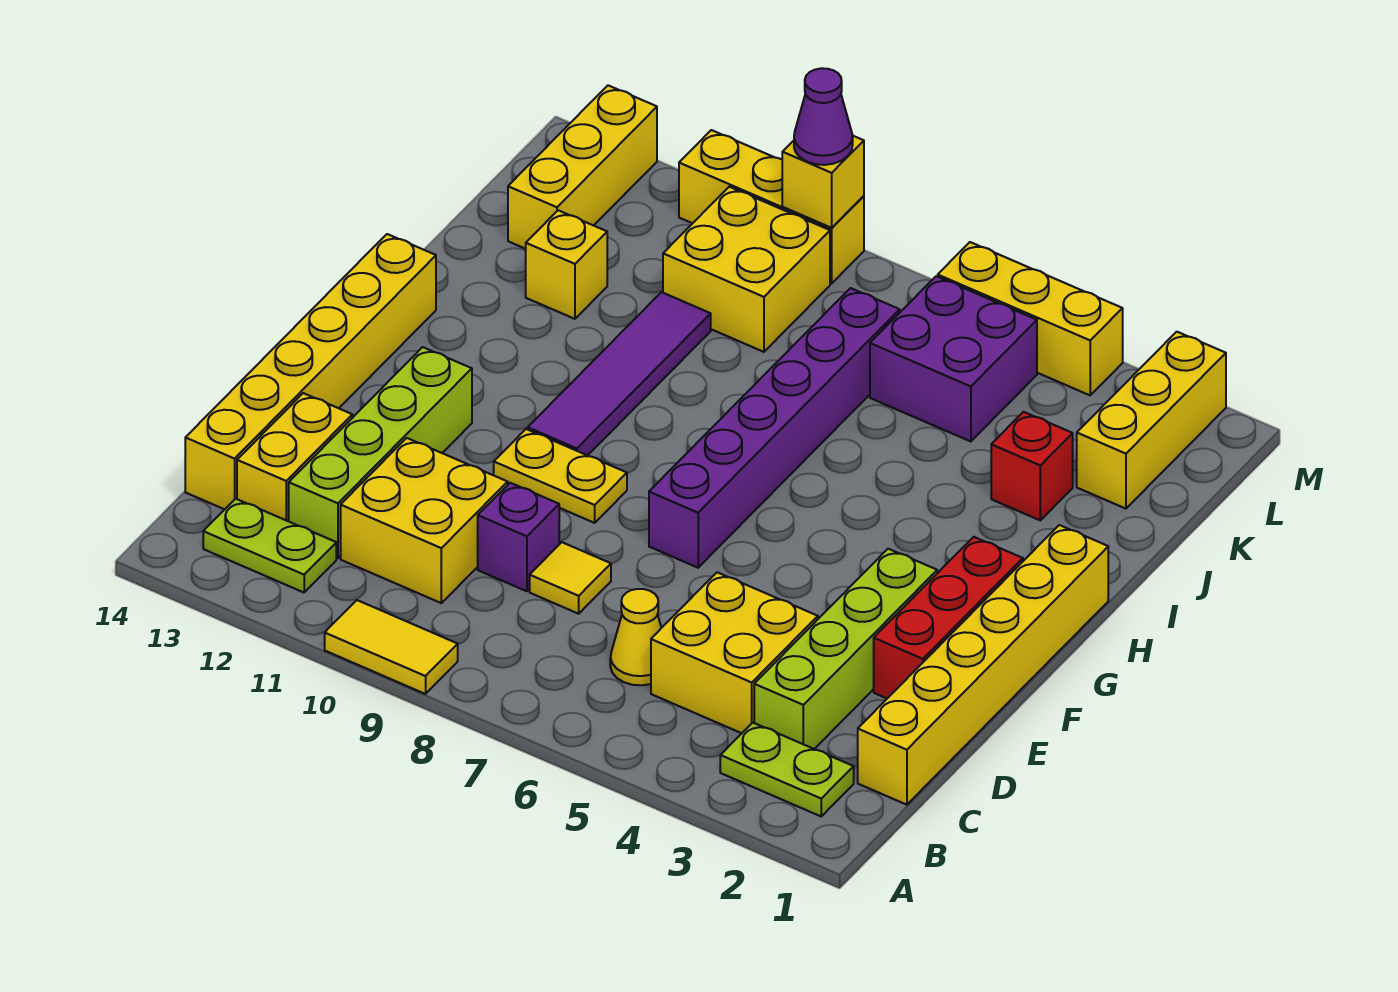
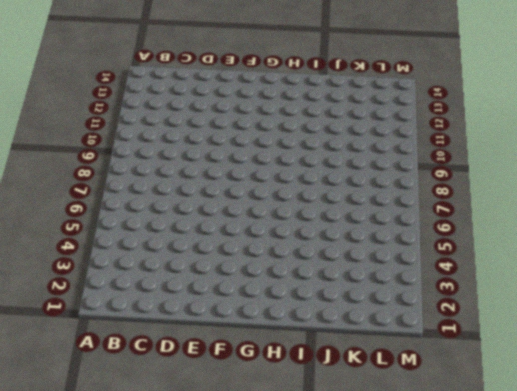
none -> yellow tile A9:A10 level 1
none -> lime plate B2:B3 level 1
none -> lime plate B12:B13 level 1

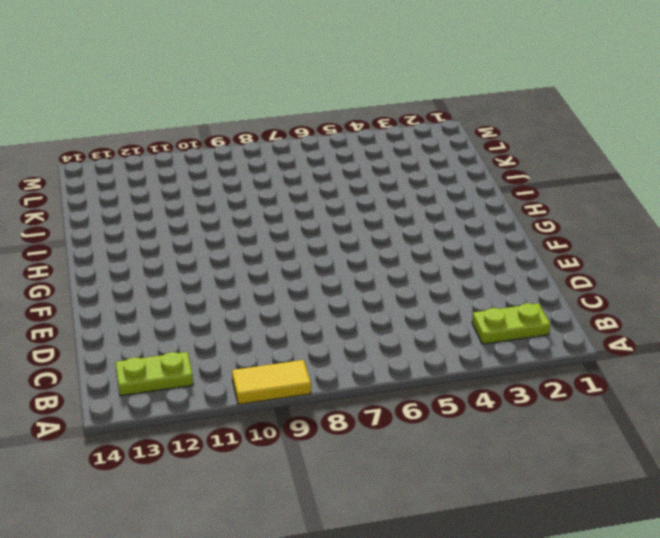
none -> yellow brick C1:H1 level 1
none -> lime brick C3:F3 level 1
none -> yellow brick C4:D5 level 1

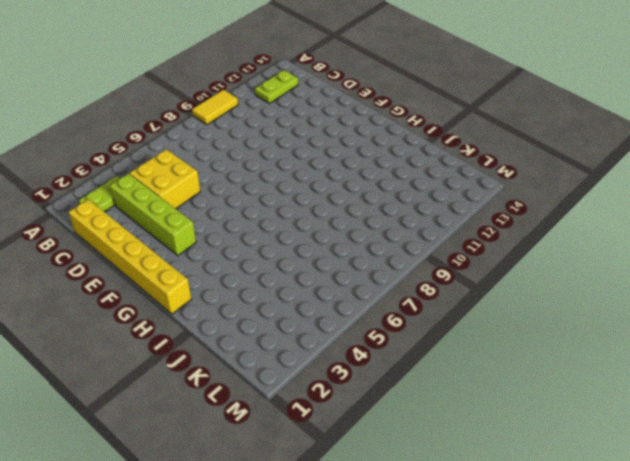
none -> yellow cone C6 level 1
none -> yellow brick C10:D11 level 1
none -> lime brick C12:F12 level 1

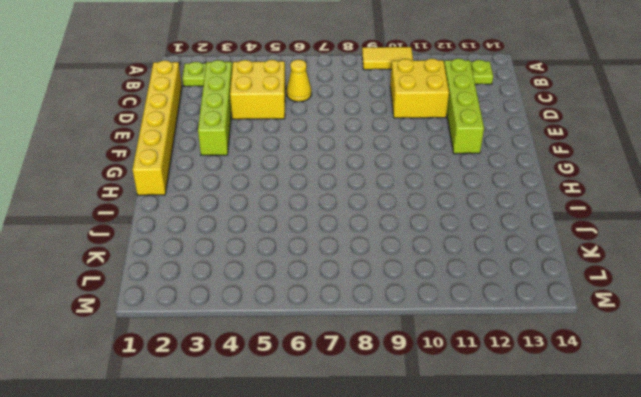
none -> yellow brick C13:D13 level 1
none -> yellow brick C14:H14 level 1
none -> yellow tile D8 level 1

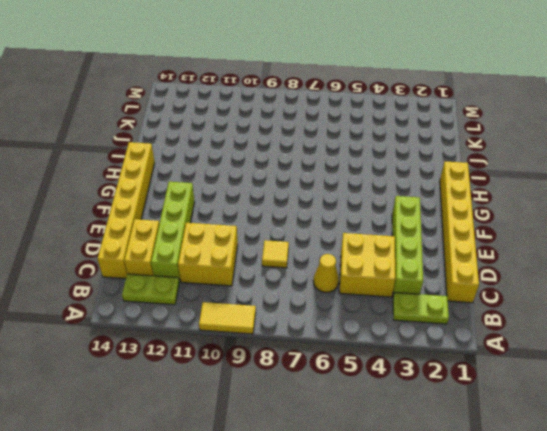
none -> purple brick D9 level 1
none -> red brick E2:G2 level 1
none -> purple brick F7:K7 level 1

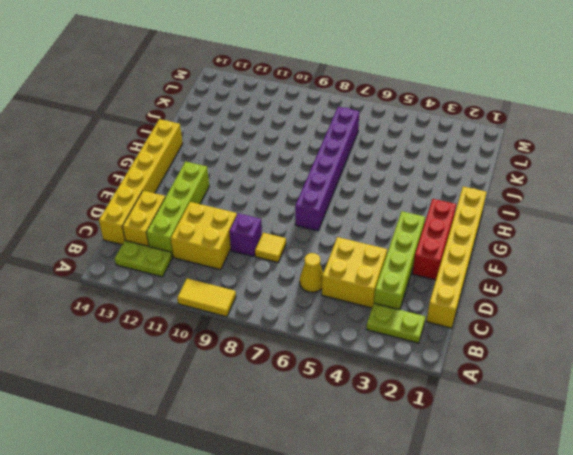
none -> yellow plate F9:F10 level 1
none -> purple tile G10:J10 level 1
none -> red brick J3 level 1

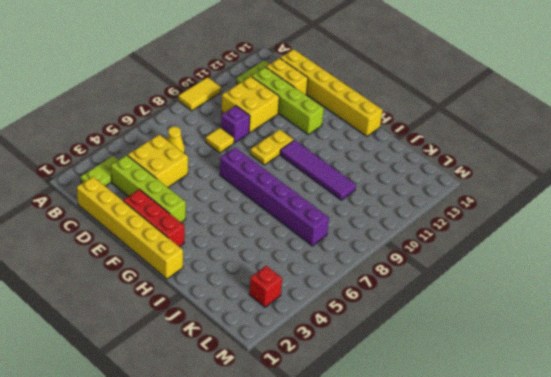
red brick L3 level 1 -> red brick J3 level 1
none -> yellow brick J12 level 1
none -> yellow brick K2:M2 level 1
none -> purple brick K5:L6 level 1

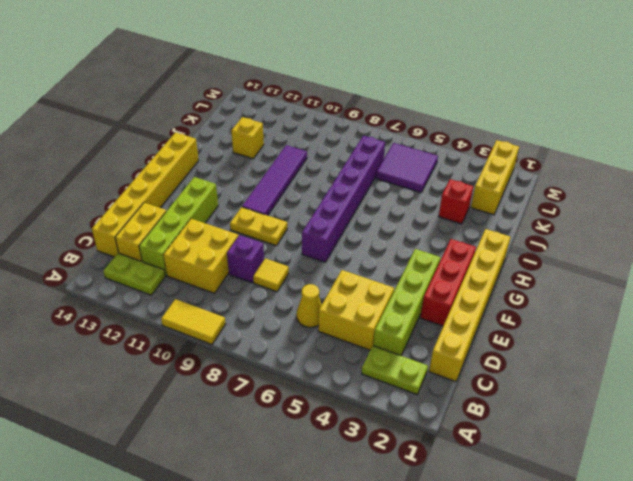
purple tile K5:L6 level 1 -> purple brick K5:L6 level 1
none -> yellow brick K9:L10 level 1
none -> yellow brick K13:M13 level 1
none -> yellow brick M4:M6 level 1

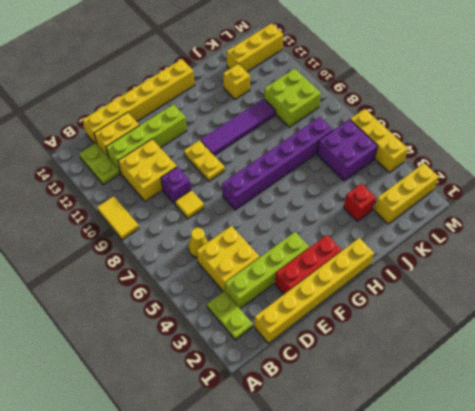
lime brick K9:L10 level 1 -> yellow brick K9:L10 level 1
none -> yellow brick M9:M11 level 1
none -> yellow brick M9 level 2
none -> purple cone M9 level 3

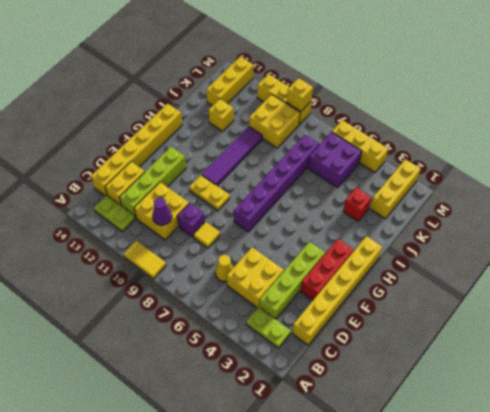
purple cone C10 level 2 -> purple cone M9 level 3

